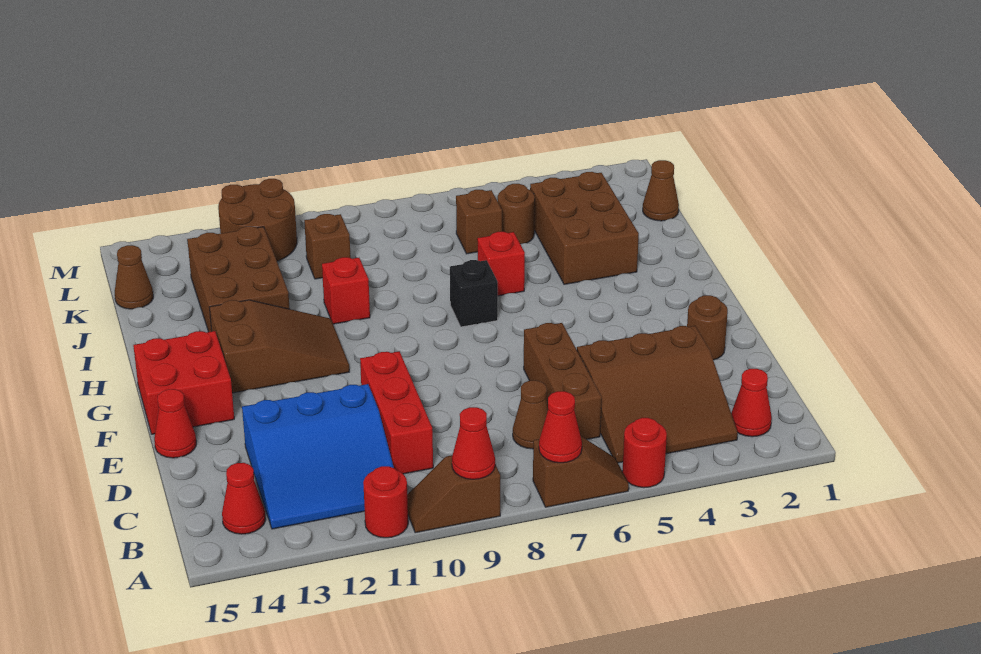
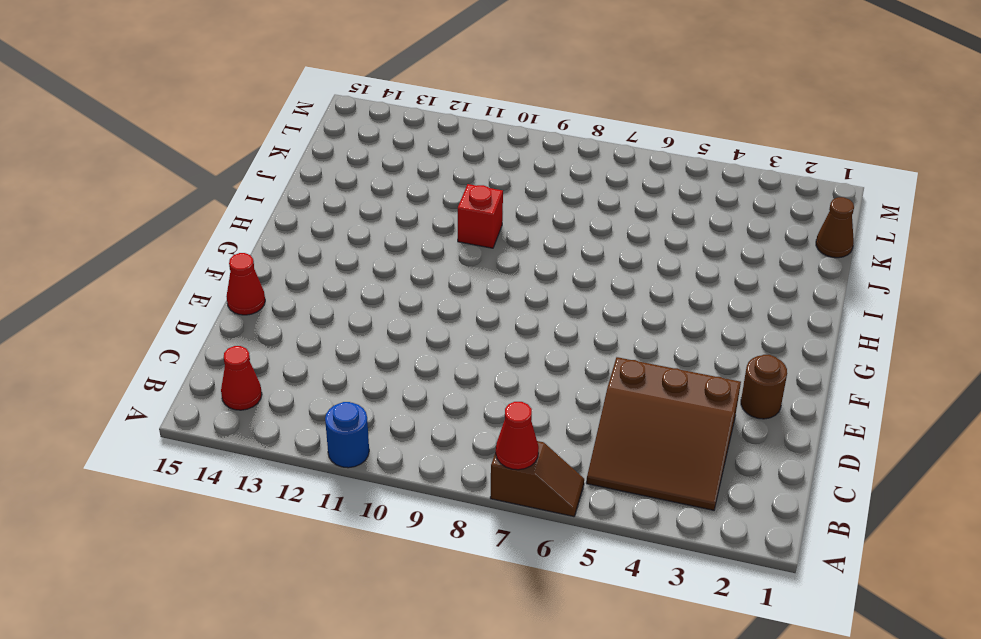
blue round brick A11 level 1 -> red round brick A11 level 1
none -> red round brick A5 level 1
none -> brown slope A9:A10 level 1 top 9
none -> red cone B2 level 1

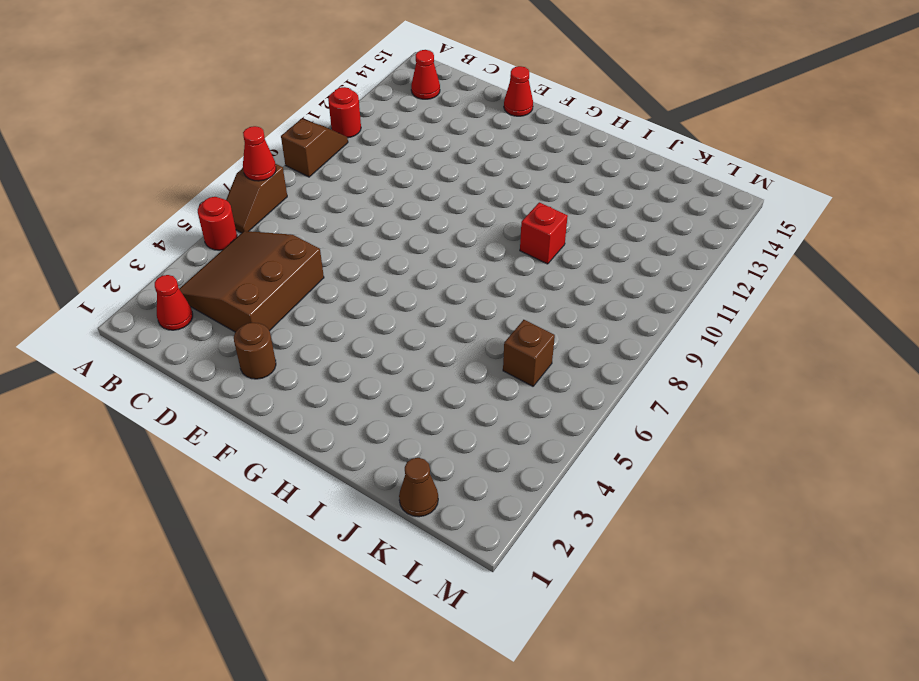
none -> blue slope B11:D13 level 1 top D
none -> brown brick C6:E6 level 1
none -> brown cone C7 level 1

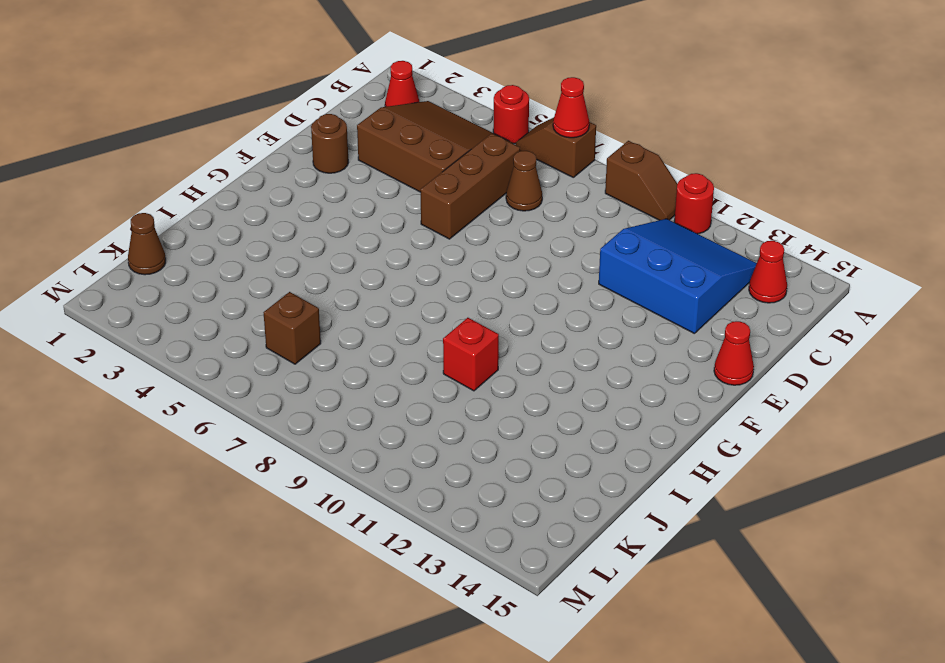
none -> red brick C10:E10 level 1
none -> red brick F14:G15 level 1
none -> brown slope G11:H13 level 1 top 13

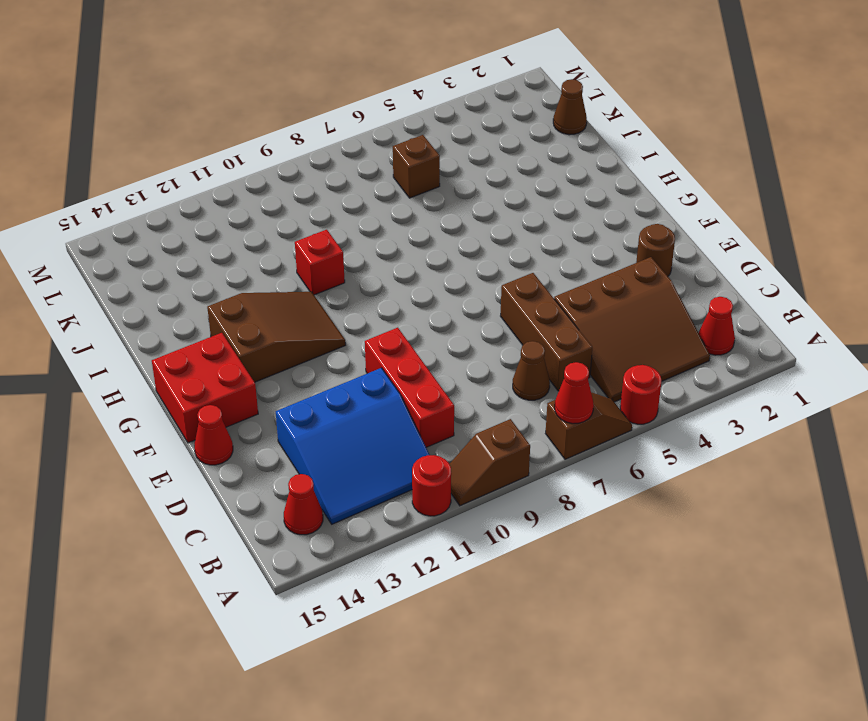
none -> black brick H7 level 1
none -> brown brick I3:K4 level 1
none -> red brick I6 level 1

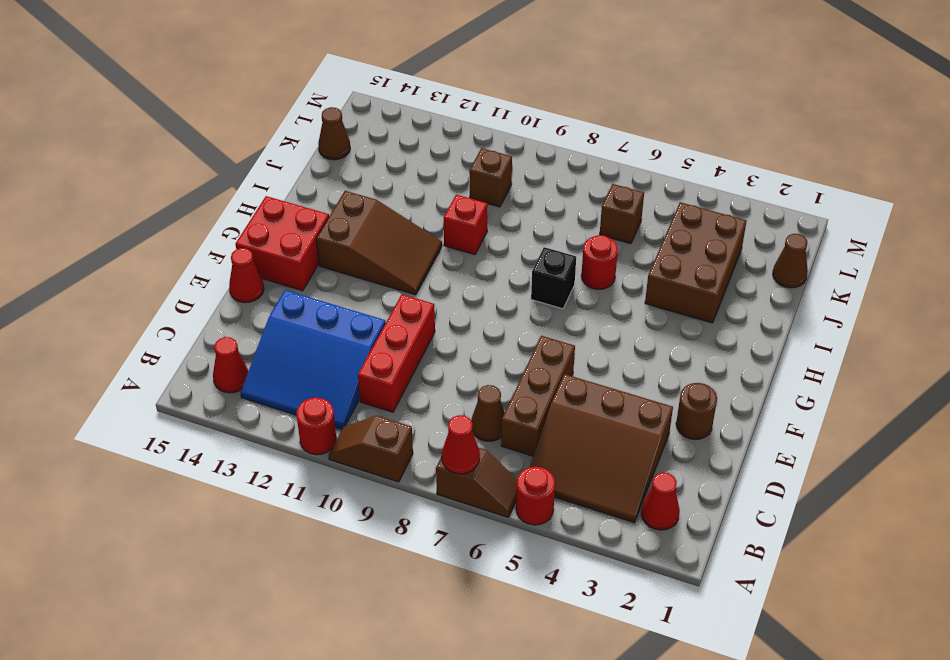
red round brick I6 level 1 -> red brick I6 level 1
none -> brown brick I12:K13 level 1
none -> brown round brick K5 level 1
none -> brown round brick L11:M12 level 1

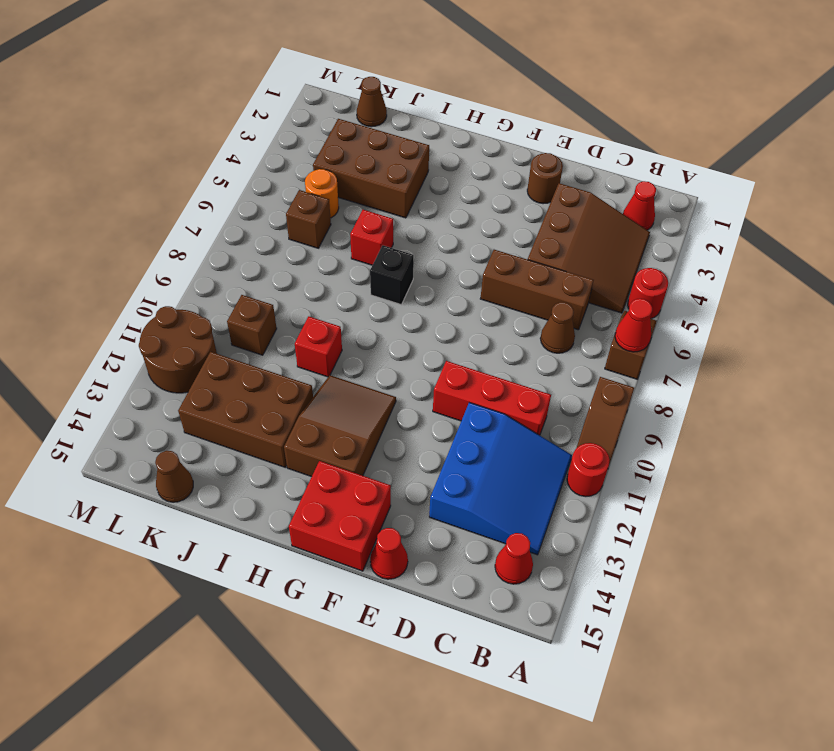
orange round brick K5 level 1 -> brown round brick K5 level 1
none -> red cone A9 level 2

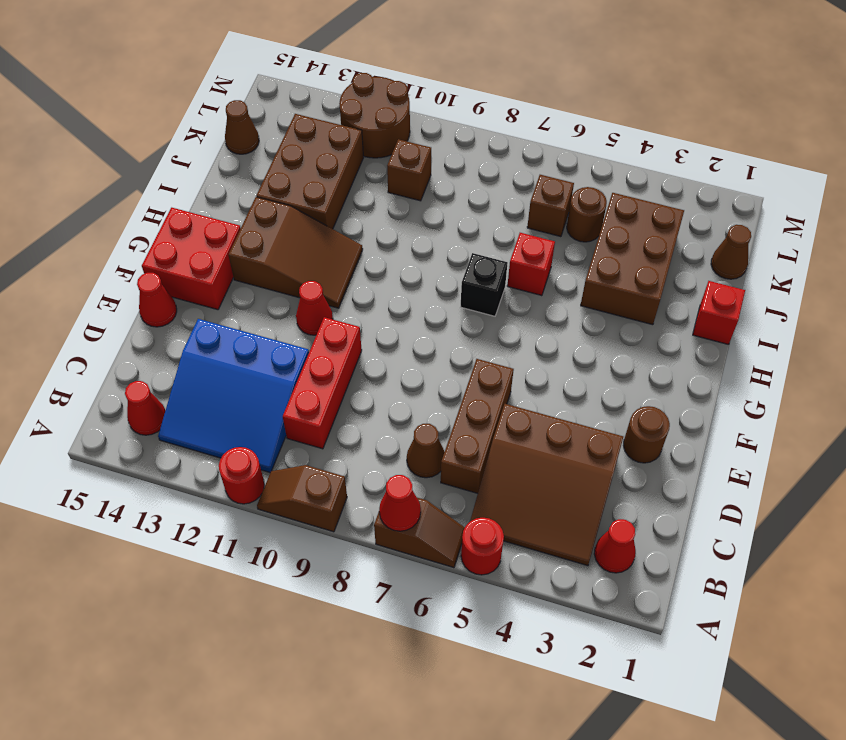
red cone F11 level 1 -> red cone A9 level 2
red brick I1 level 1 -> red brick I10 level 1

